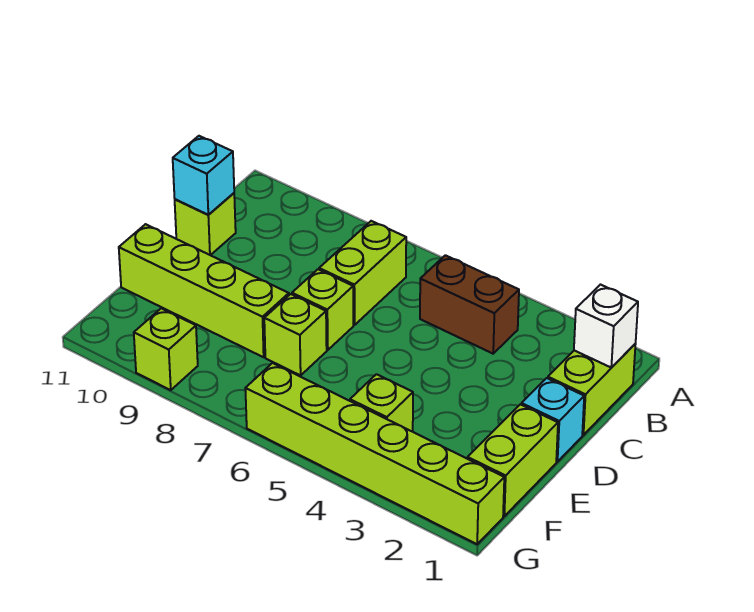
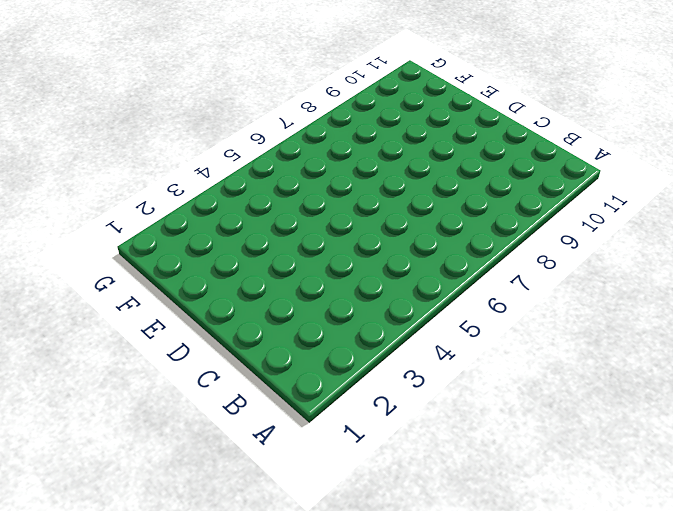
none -> lime brick B1:C1 level 1
none -> brown brick B4:B5 level 1
none -> lime brick B7:C7 level 1

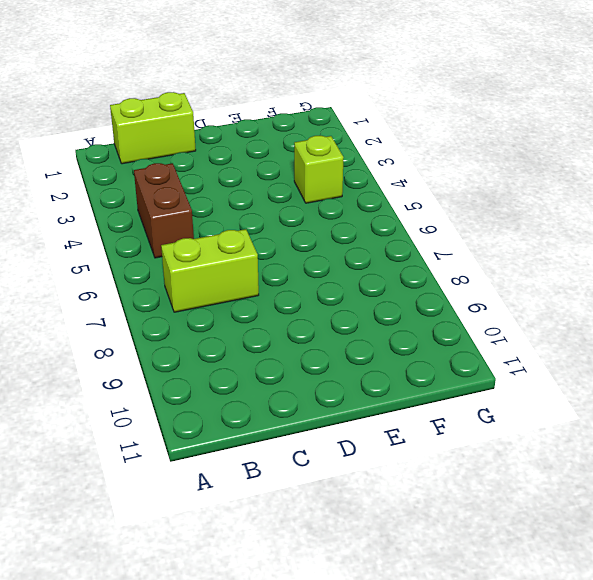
none -> lime brick C11 level 1
none -> cyan brick D1 level 1
none -> lime brick D7 level 1

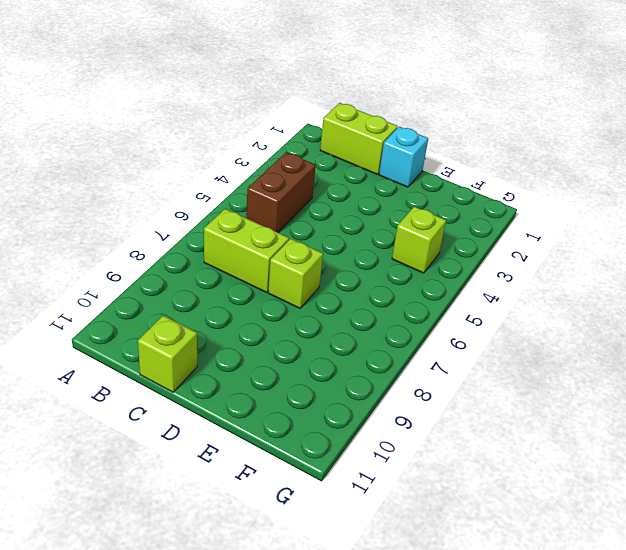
none -> lime brick E1:F1 level 1
none -> lime brick E7 level 1
none -> lime brick E8:E11 level 1

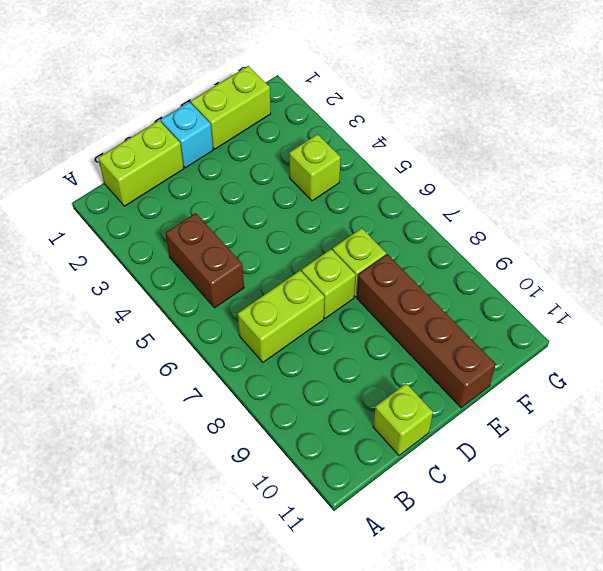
brown brick E8:E11 level 1 -> lime brick E8:E11 level 1
none -> lime brick G1:G6 level 1
none -> lime brick G9 level 1
none -> white brick B1 level 2

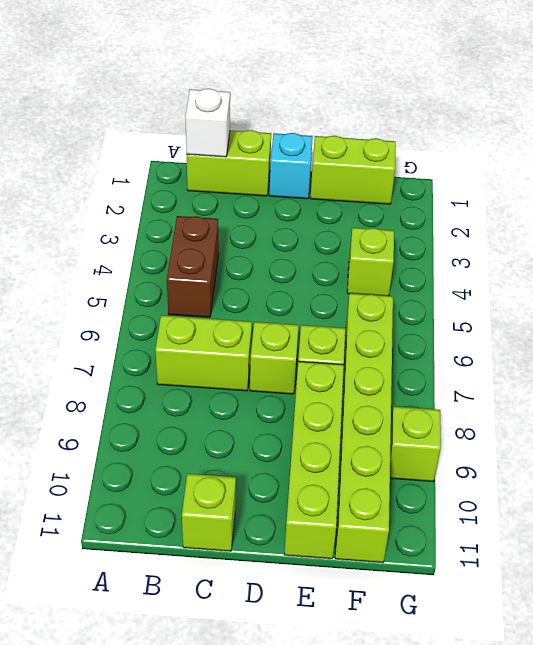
lime brick F6:F11 level 1 -> lime brick G1:G6 level 1
none -> cyan brick C11 level 2

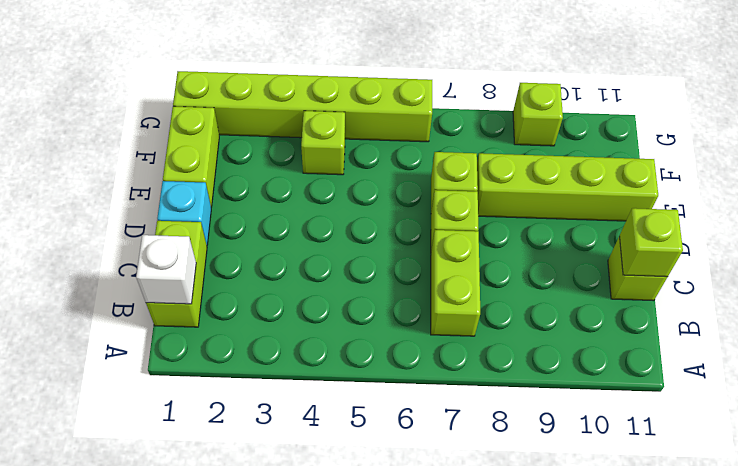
lime brick C11 level 2 -> cyan brick C11 level 2
none -> brown brick B4:B5 level 1

